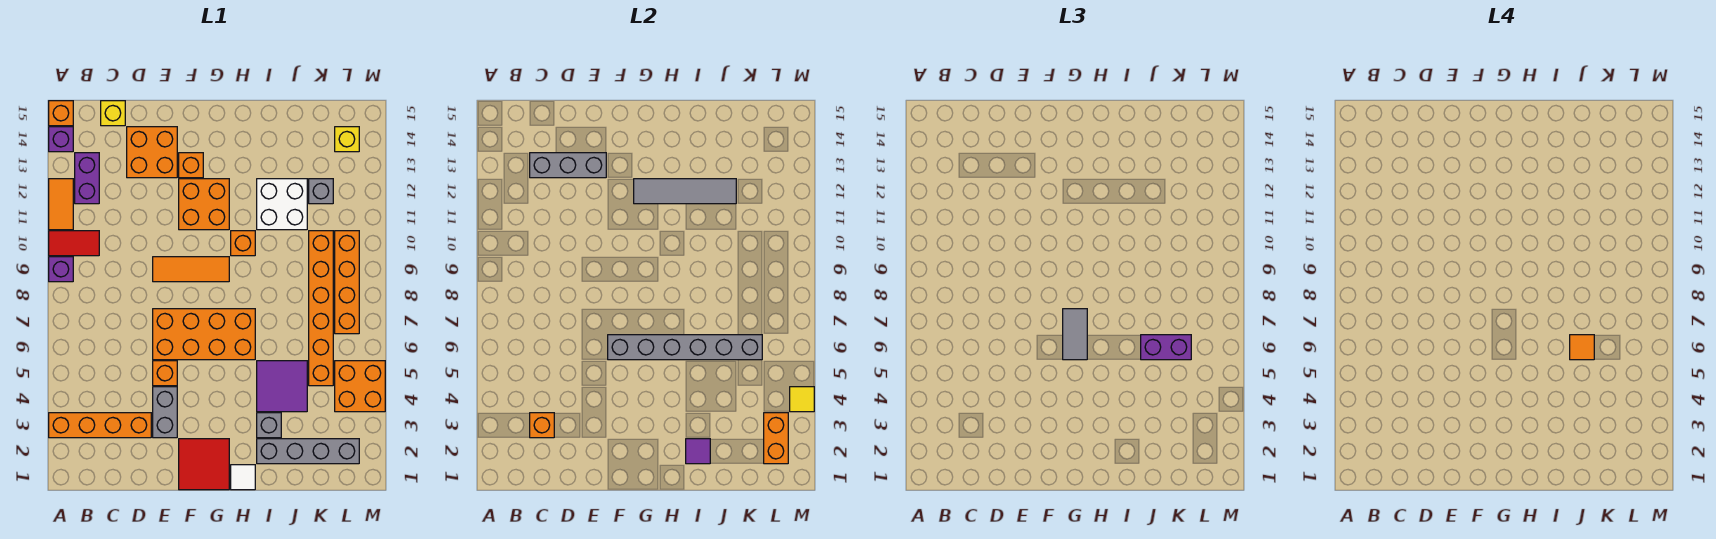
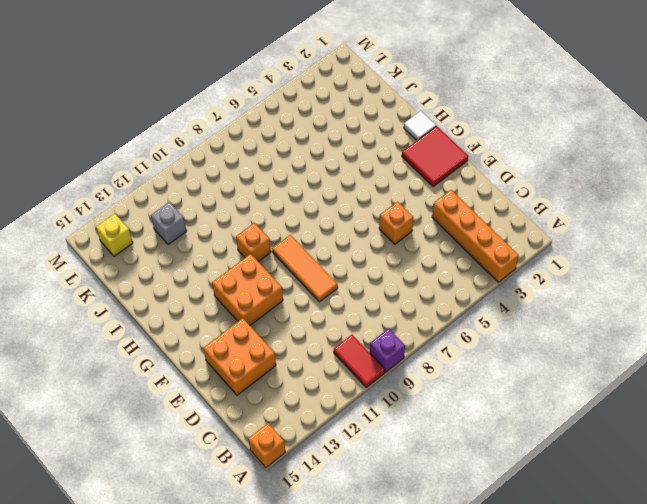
none -> orange tile A11:A12 level 1
none -> purple brick A14 level 1
none -> purple brick B12:B13 level 1
none -> yellow brick C15 level 1

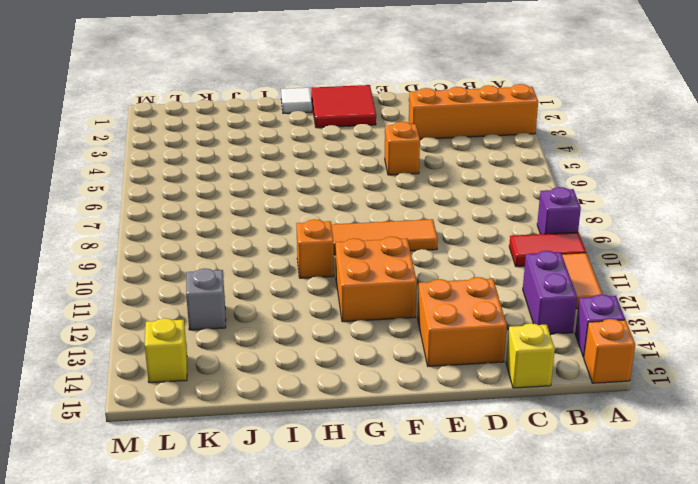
none -> grey brick E3:E4 level 1
none -> orange brick E6:H7 level 1
none -> orange brick F13 level 1
none -> grey brick I2:L2 level 1

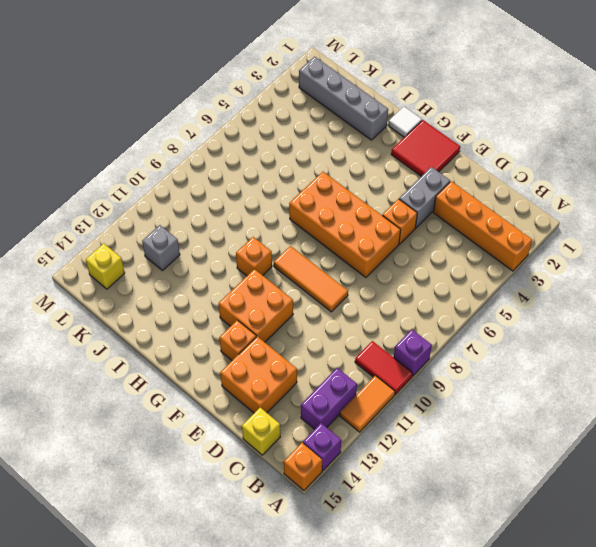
none -> grey brick I3 level 1
none -> purple tile I4:J5 level 1
none -> white brick I11:J12 level 1
none -> orange brick K5:K10 level 1

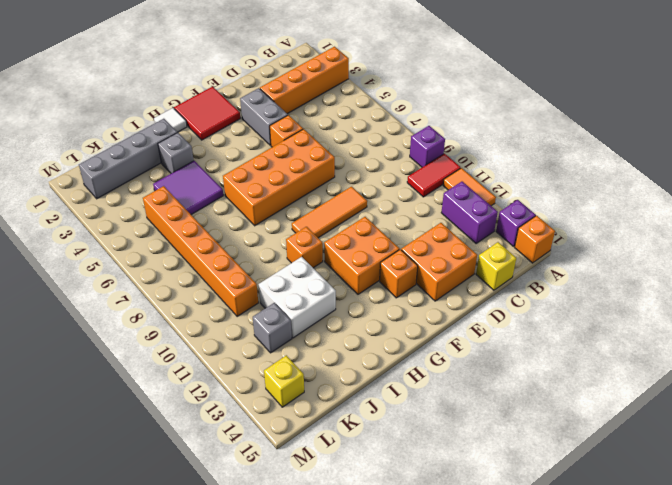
none -> orange brick L4:M5 level 1
none -> orange brick L7:L10 level 1
none -> orange brick C3 level 2
none -> grey brick C13:E13 level 2

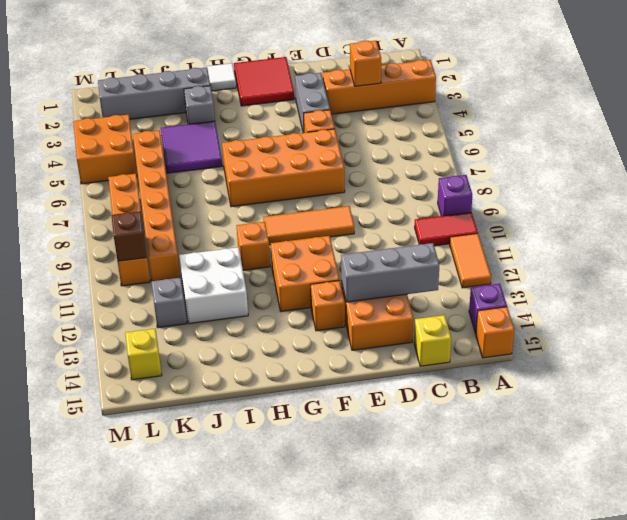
brown brick L10 level 2 -> none
none -> purple brick B12:B13 level 1
none -> grey brick F6:K6 level 2
none -> grey tile G12:J12 level 2
none -> purple tile I2 level 2

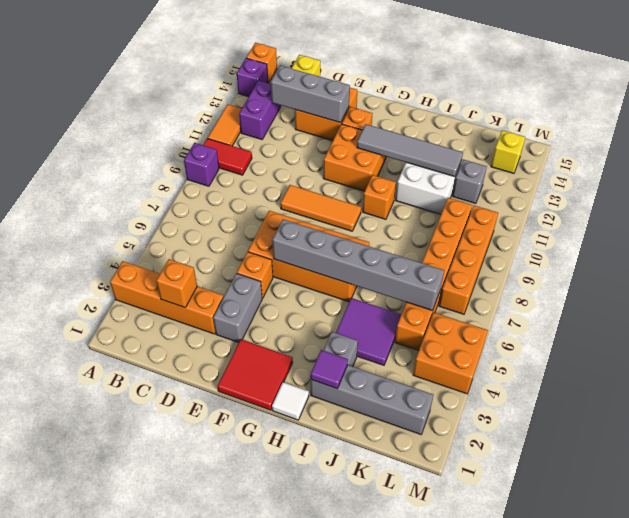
none -> orange brick L2:L3 level 2
none -> yellow tile M4 level 2
none -> grey tile G6:G7 level 3
none -> purple brick J6:K6 level 3

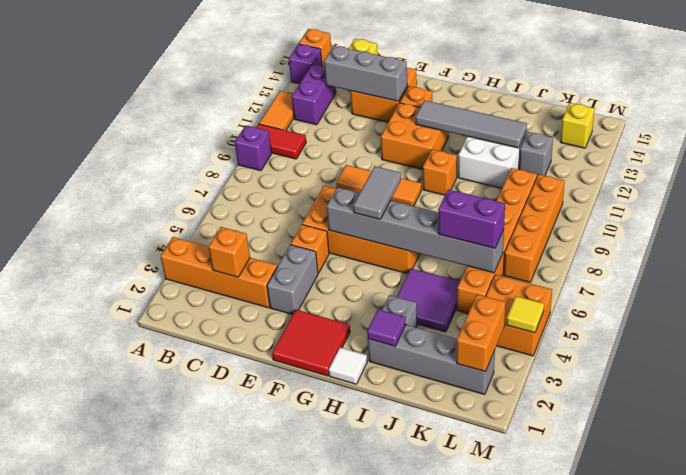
none -> orange tile J6 level 4

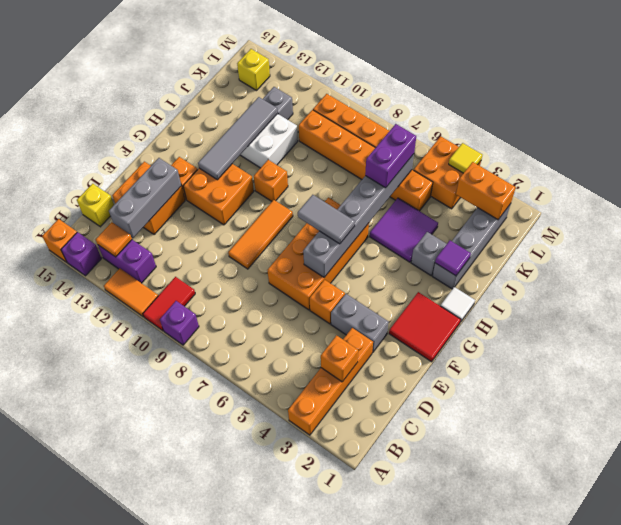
orange tile B13 level 2 -> orange tile J6 level 4

